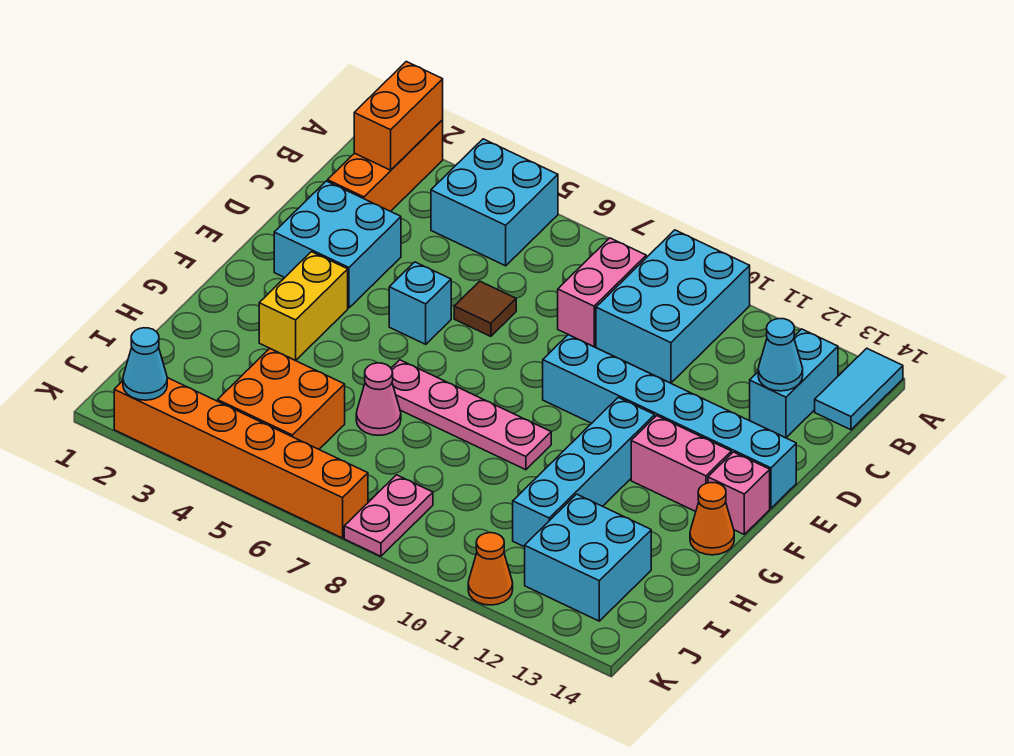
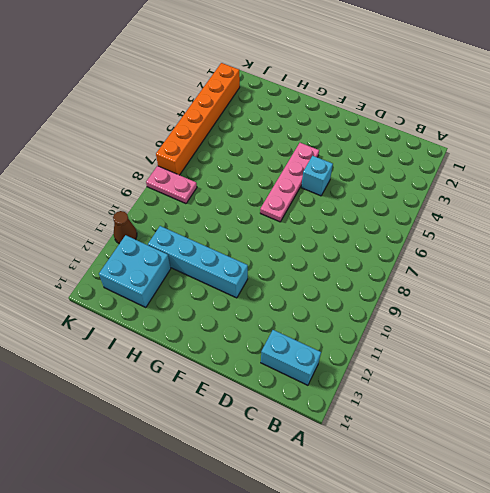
pink plate F4:F7 level 1 -> pink plate G6:G9 level 1
brown cone K11 level 1 -> orange cone K11 level 1
none -> orange brick A2:C2 level 1
none -> cyan brick A4:B5 level 1
none -> cyan brick A9:C10 level 1

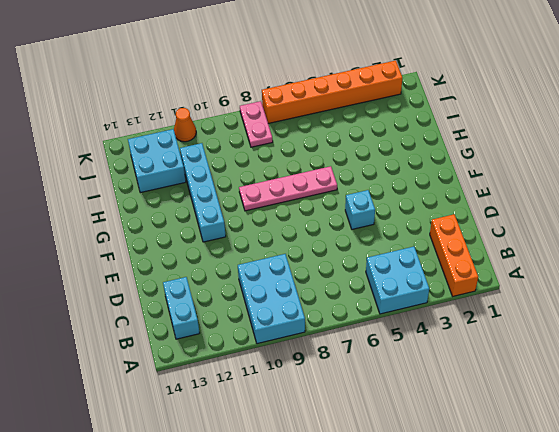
none -> cyan tile A14:B14 level 1
none -> pink brick B8:C8 level 1
none -> cyan brick D2:E3 level 1

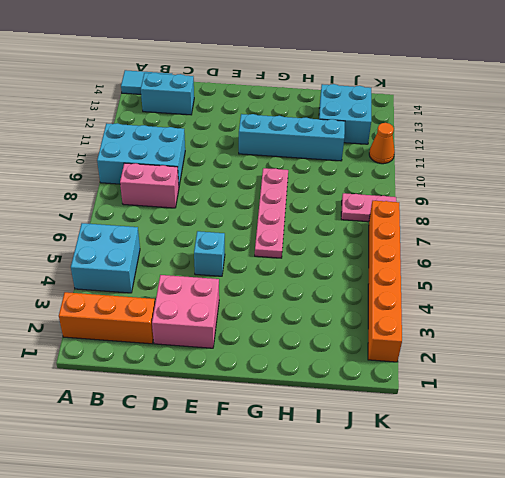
pink brick D2:E3 level 1 -> cyan brick D2:E3 level 1
none -> brown tile D6 level 1
none -> cyan brick E9:E14 level 1
none -> yellow brick F3:G3 level 1

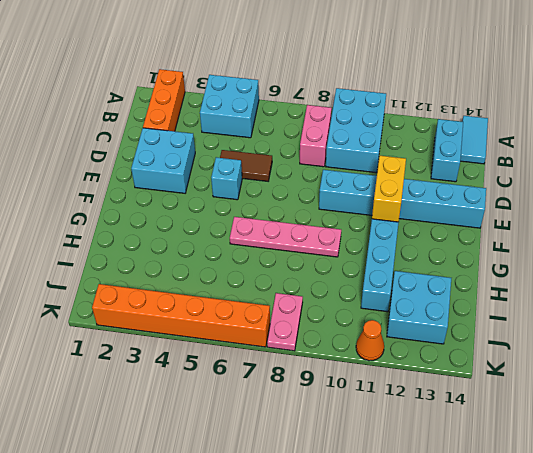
brown tile D5:D6 level 1 -> brown tile D6 level 1
yellow brick E11:F11 level 2 -> yellow brick F3:G3 level 1
none -> pink brick F12:F13 level 1
none -> pink brick F14 level 1
none -> orange cone G14 level 1

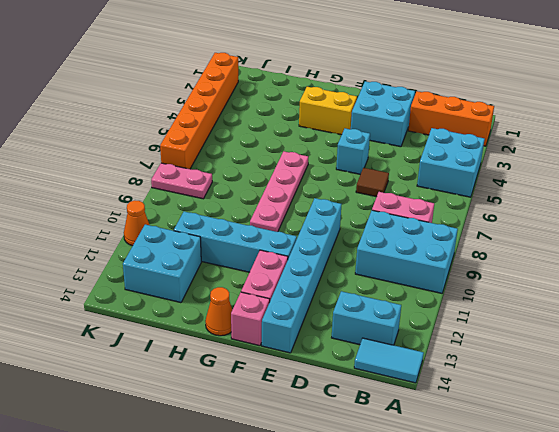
none -> pink cone H6 level 1
none -> orange brick I4:J5 level 1
none -> orange brick A2:B2 level 2

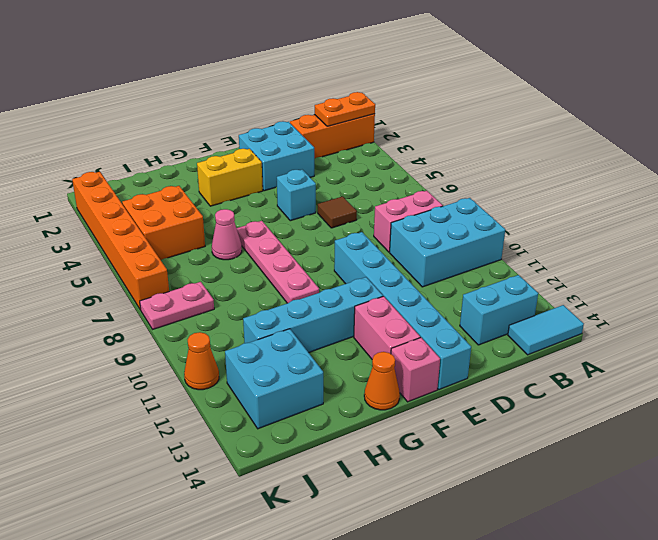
orange plate A2:B2 level 2 -> orange brick A2:B2 level 2
none -> cyan brick A4:B5 level 1
none -> cyan cone C13 level 2
none -> cyan cone K2 level 2

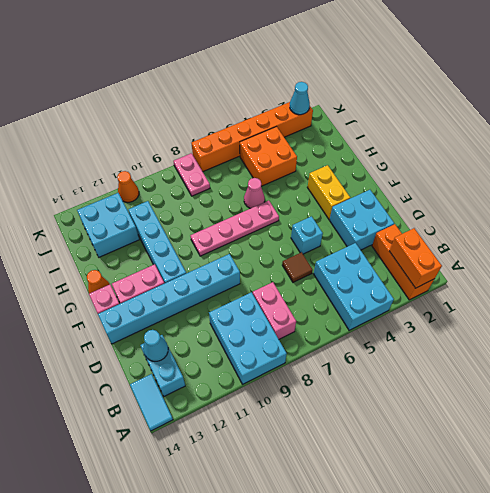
cyan brick A4:C5 level 1 -> cyan brick A4:B5 level 1

